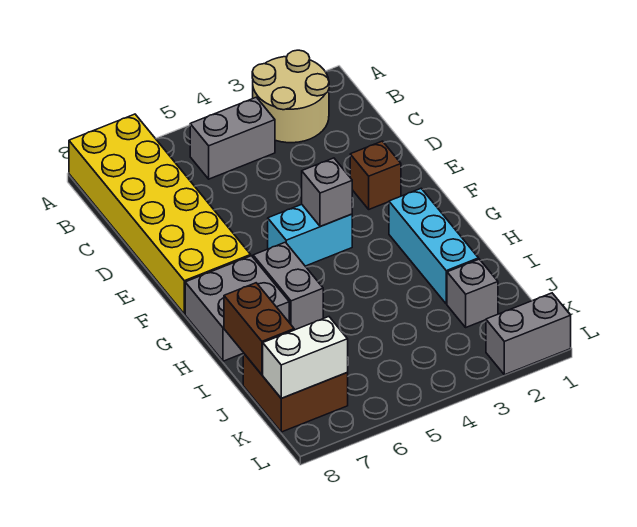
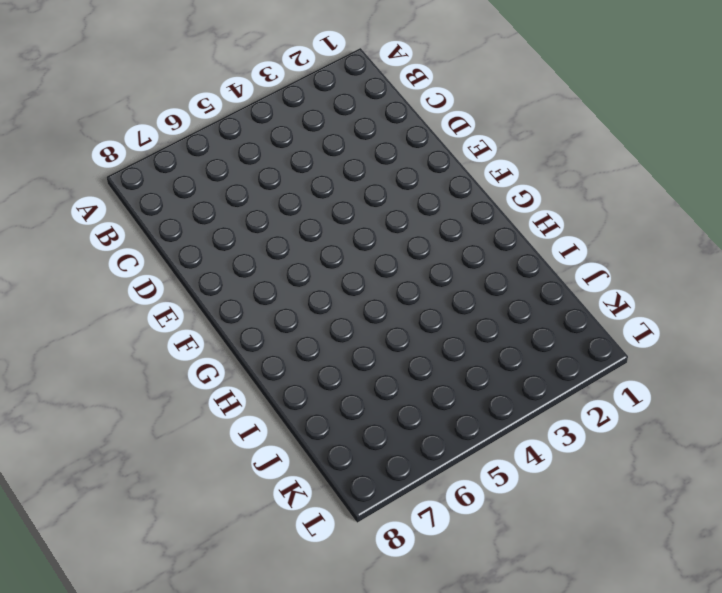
none -> tan round brick A2:B3 level 1
none -> yellow brick A7:F8 level 1
none -> grey brick B4:B5 level 1

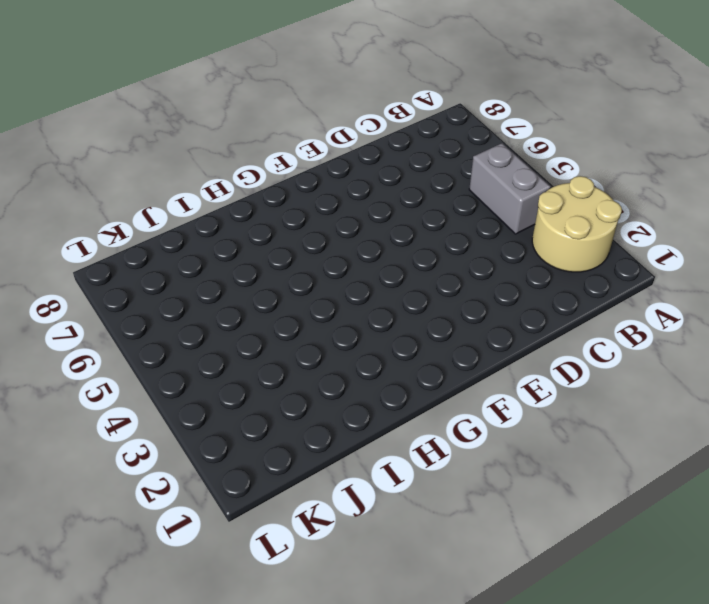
none -> yellow brick A7:F8 level 1
none -> brown brick E2 level 1
none -> cyan brick F4:F5 level 1

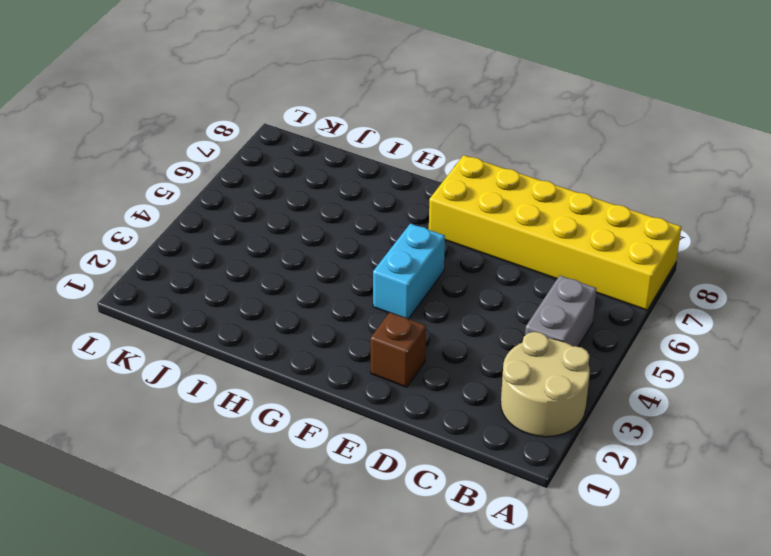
none -> cyan brick G2:I2 level 1
none -> grey brick G6:H6 level 1
none -> grey brick G7:H8 level 1

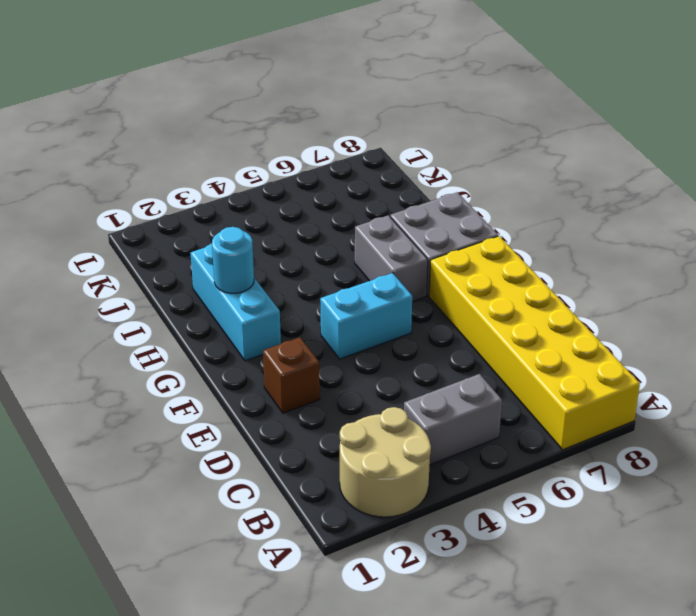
cyan round brick H2 level 2 -> none
none -> grey brick J2 level 1
none -> brown brick J7:K8 level 1
none -> grey brick L1:L2 level 1

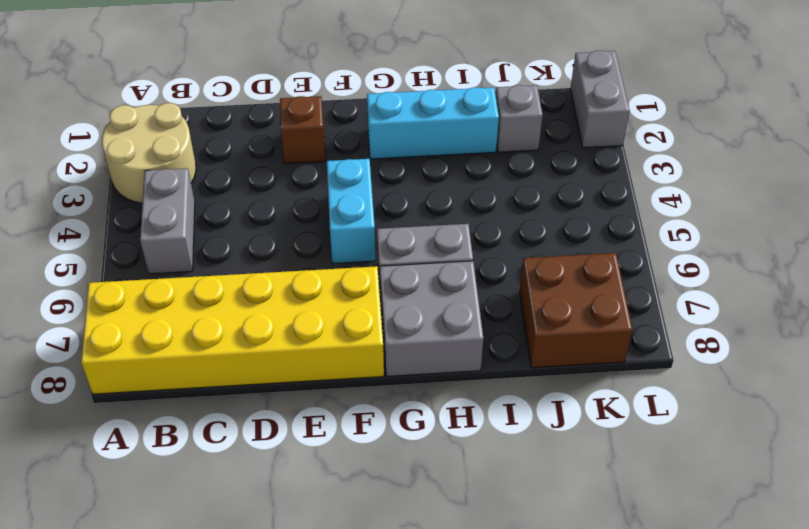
none -> grey brick F4 level 2
none -> brown brick I8:J8 level 2
none -> white brick K7:K8 level 2

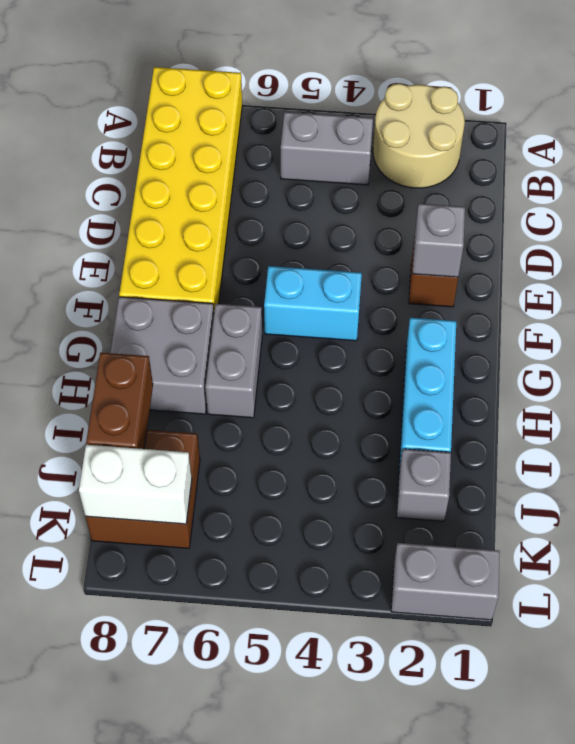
grey brick E2 level 2 -> grey brick F4 level 2

